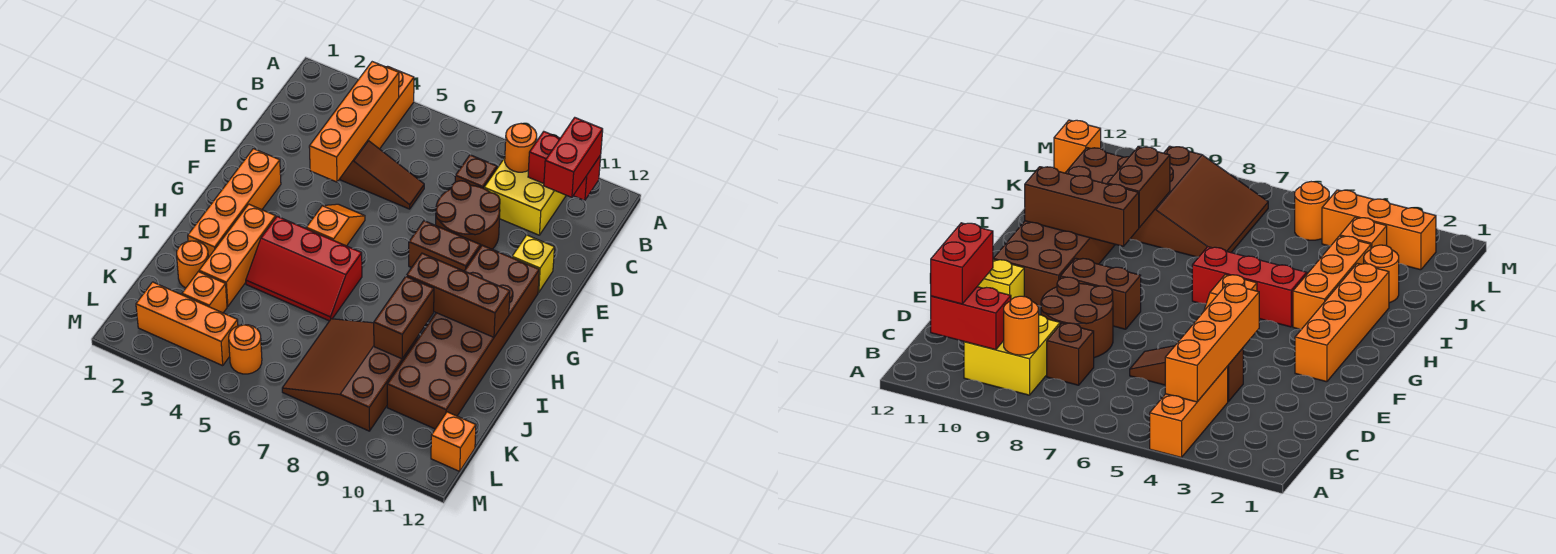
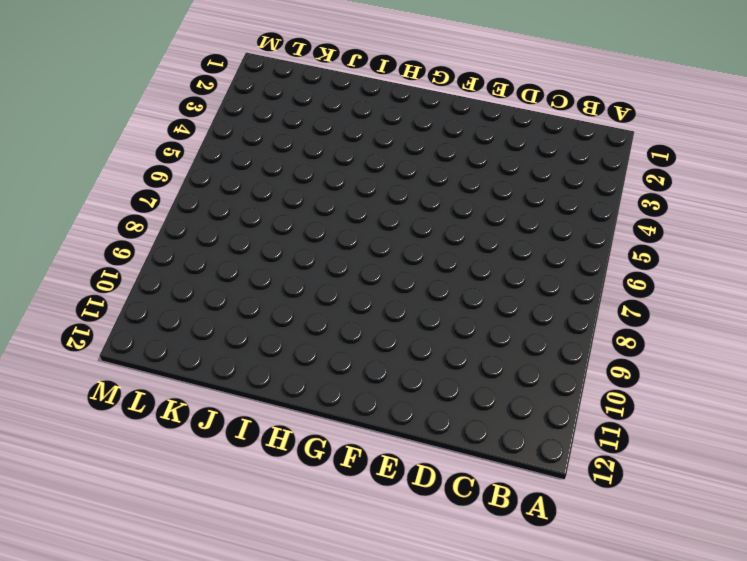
none -> orange brick A4:C4 level 1
none -> yellow brick B9:C10 level 1
none -> brown brick C8 level 1

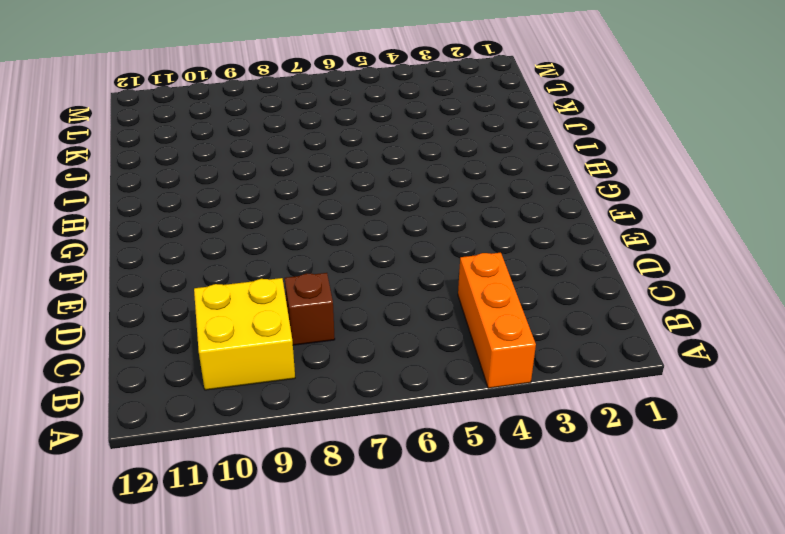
none -> brown slope D4:D6 level 1 top 4
none -> brown round brick D8:E9 level 1
none -> yellow brick E11 level 1

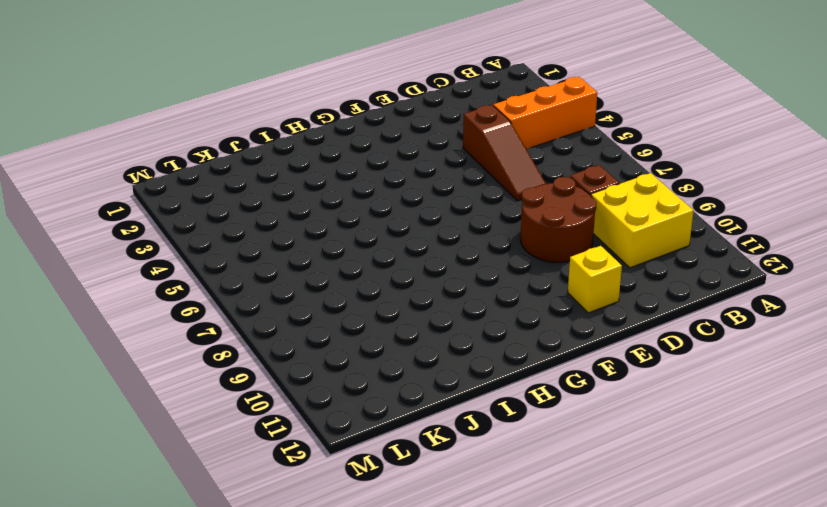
none -> orange brick F2:I2 level 1
none -> orange slope F5:G5 level 1 top G
none -> brown brick F8:F9 level 1

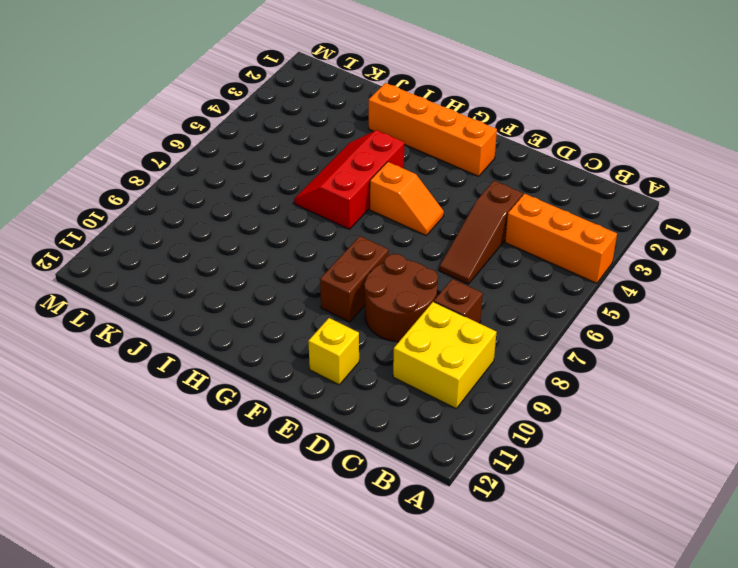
none -> brown brick F10:K11 level 1
none -> orange brick H3:J3 level 1
none -> orange round brick J2 level 1

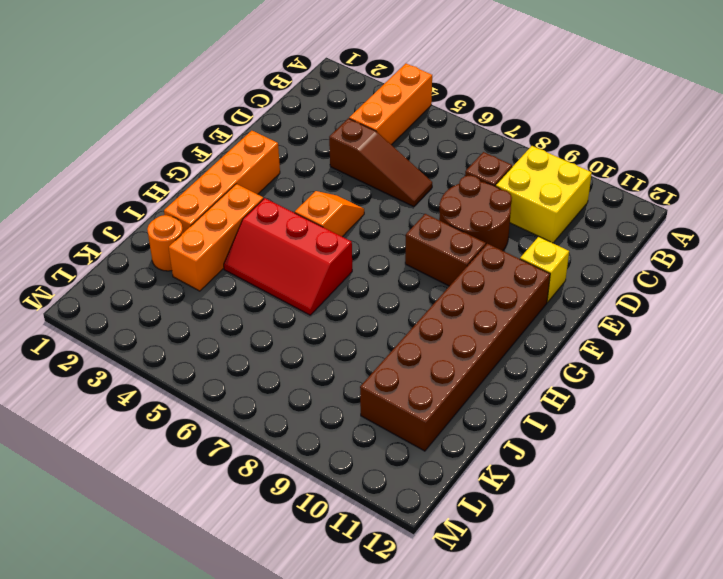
none -> brown slope J7:L9 level 1 top 9
none -> orange brick K3 level 1
none -> orange brick L2:L4 level 1

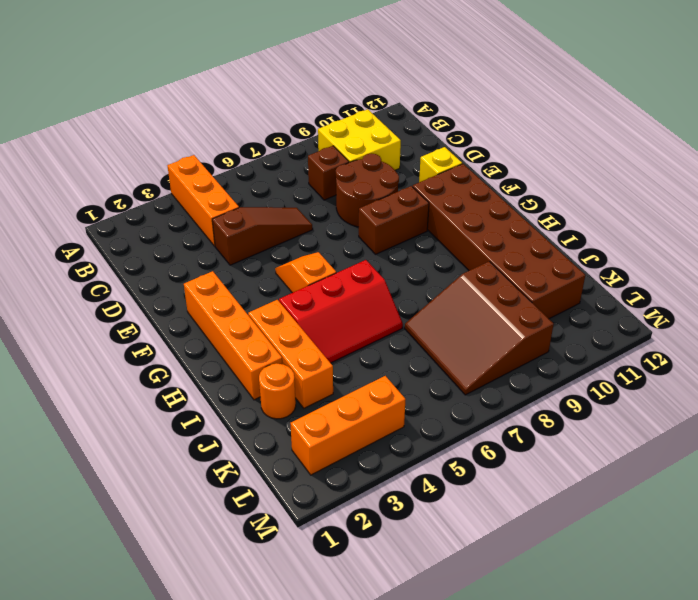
none -> orange brick K3 level 1
none -> orange round brick L5 level 1
none -> orange brick L12 level 1

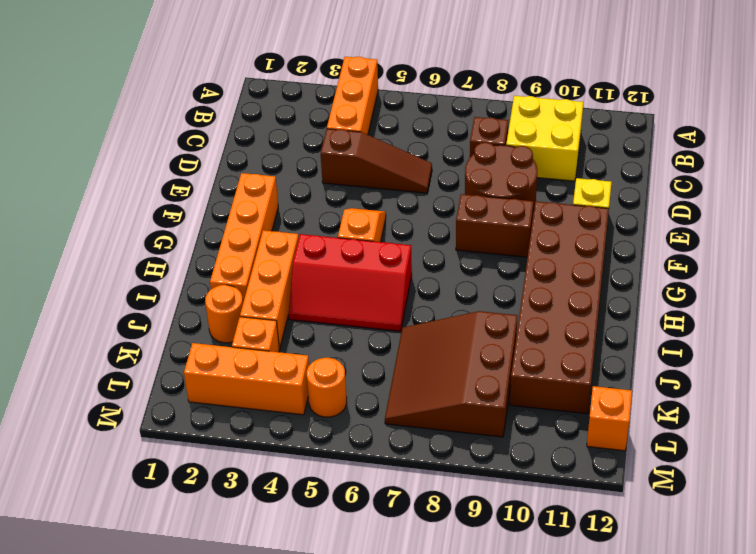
none -> orange brick B4:E4 level 2
none -> orange round brick B9 level 2
none -> red brick B10:B11 level 2

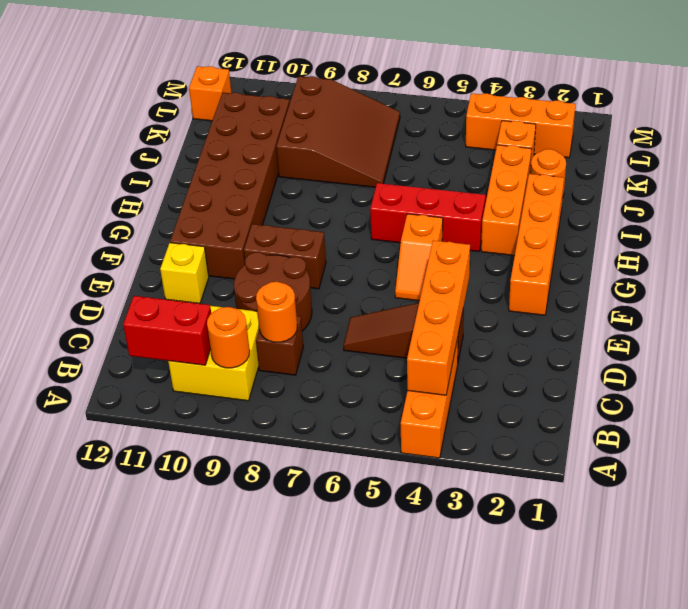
orange round brick C8 level 2 -> orange round brick L5 level 1
none -> brown brick H9:H11 level 2
none -> brown brick I9:J9 level 2
none -> red brick B11:C11 level 3

